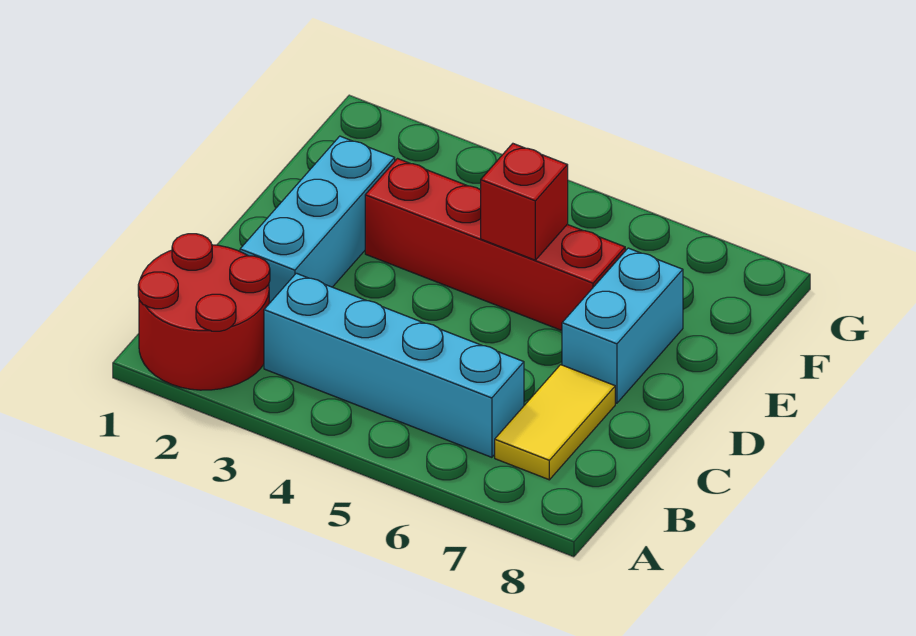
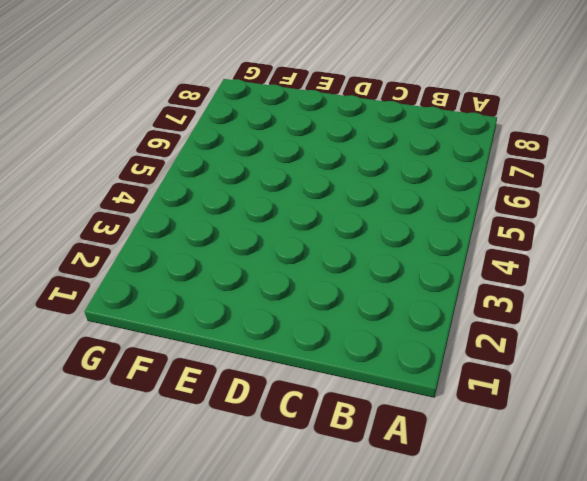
none -> red round brick A1:B2 level 1
none -> cyan brick B3:B6 level 1

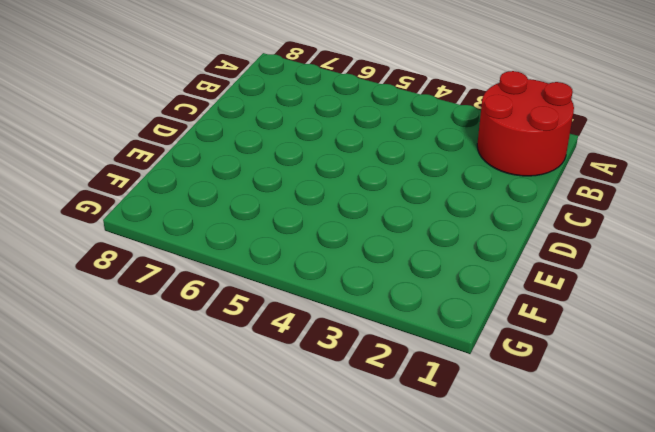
none -> cyan brick B3:B6 level 1
none -> yellow tile B7:C7 level 1

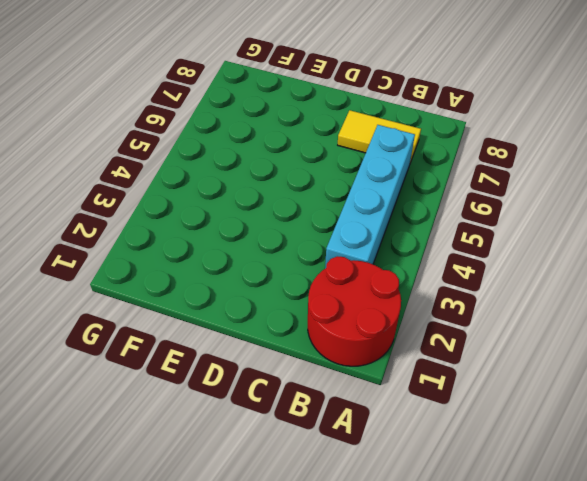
none -> cyan brick C2:E2 level 1
none -> cyan brick D7:E7 level 1

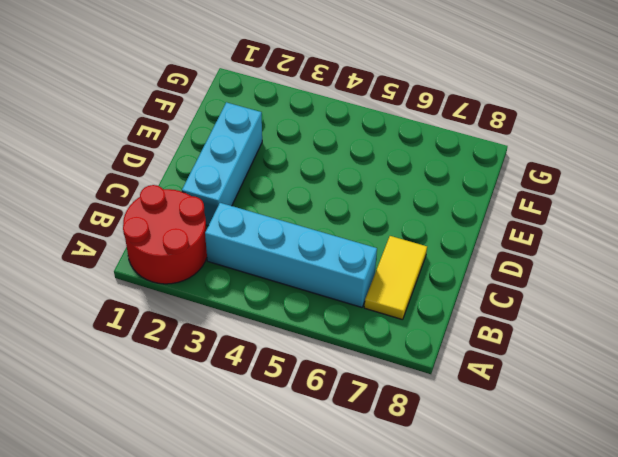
none -> cyan brick D7:E7 level 1
none -> red brick E3:E6 level 1

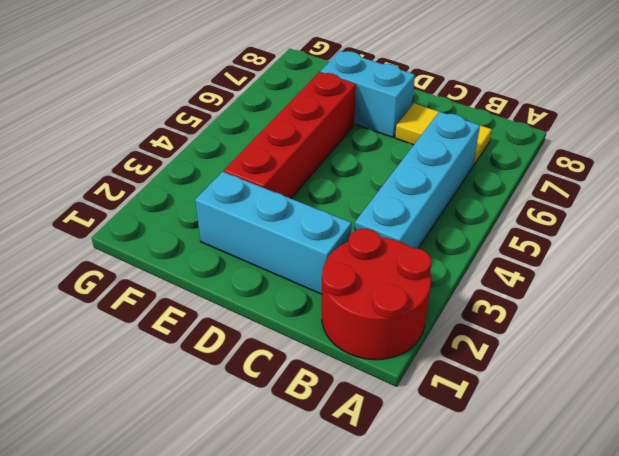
none -> red brick E5 level 2

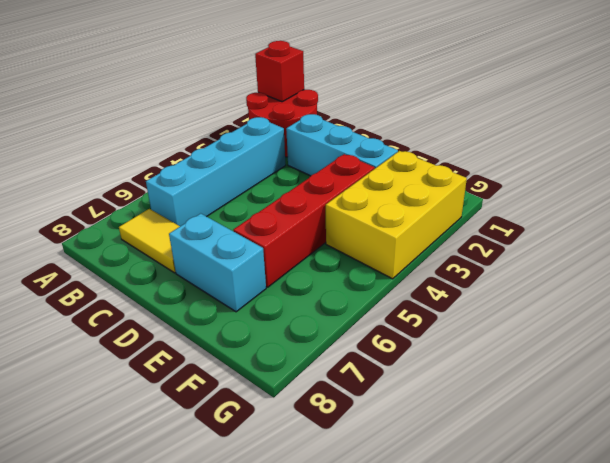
red brick A1 level 2 -> red brick E5 level 2
yellow brick F2:G4 level 1 -> none

